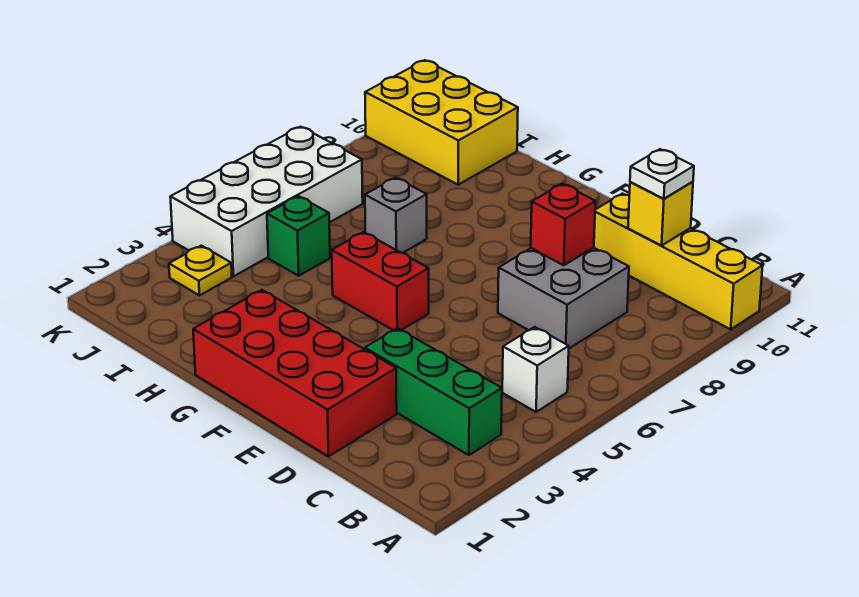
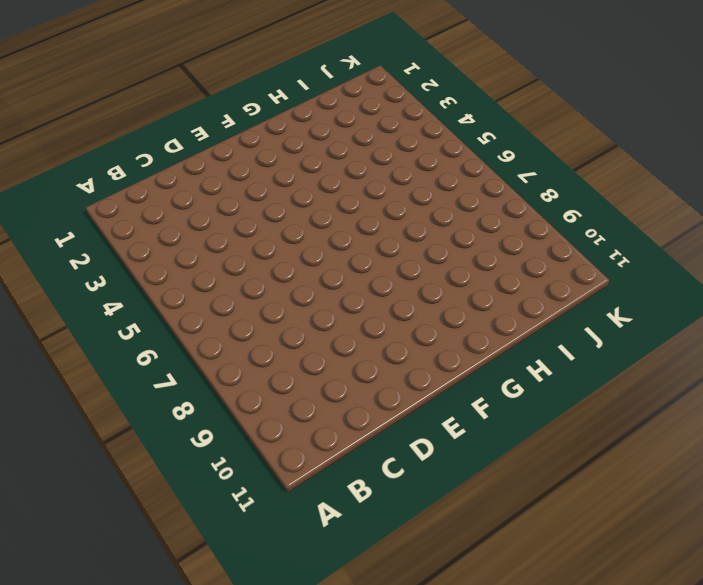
none -> yellow brick A10:D10 level 1
none -> green brick B3:D3 level 1
none -> white brick B5 level 1

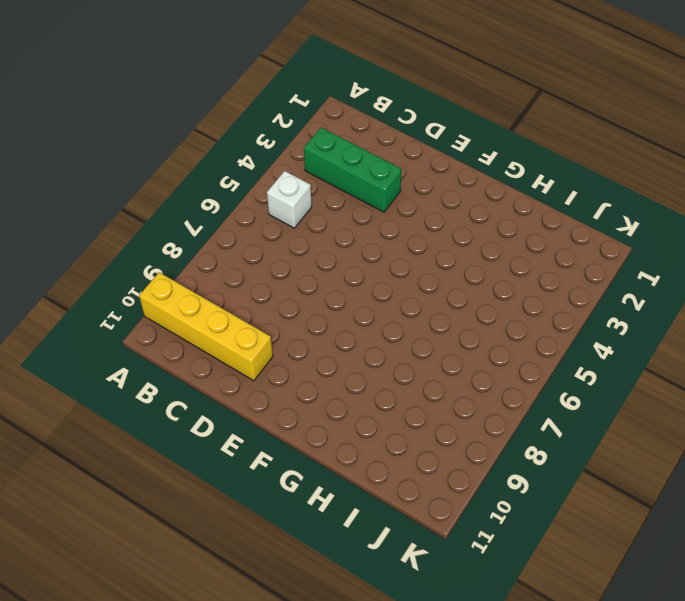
none -> grey brick C7:D8 level 1
none -> red brick D1:G2 level 1
none -> red brick F5:G5 level 1

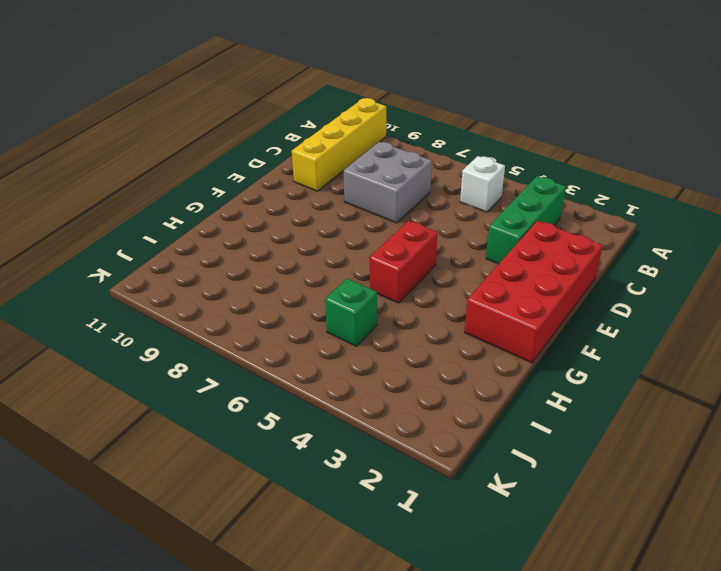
none -> grey brick H7 level 1
none -> yellow brick I10:K11 level 1
none -> yellow plate J3 level 1

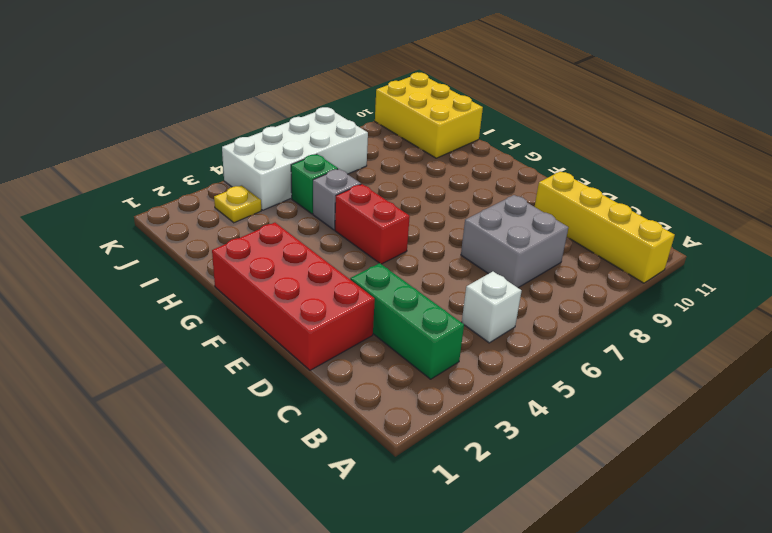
grey brick H5 level 1 -> grey brick H7 level 1
none -> yellow brick C10 level 2
none -> red brick D8 level 2
none -> white plate C10 level 3

